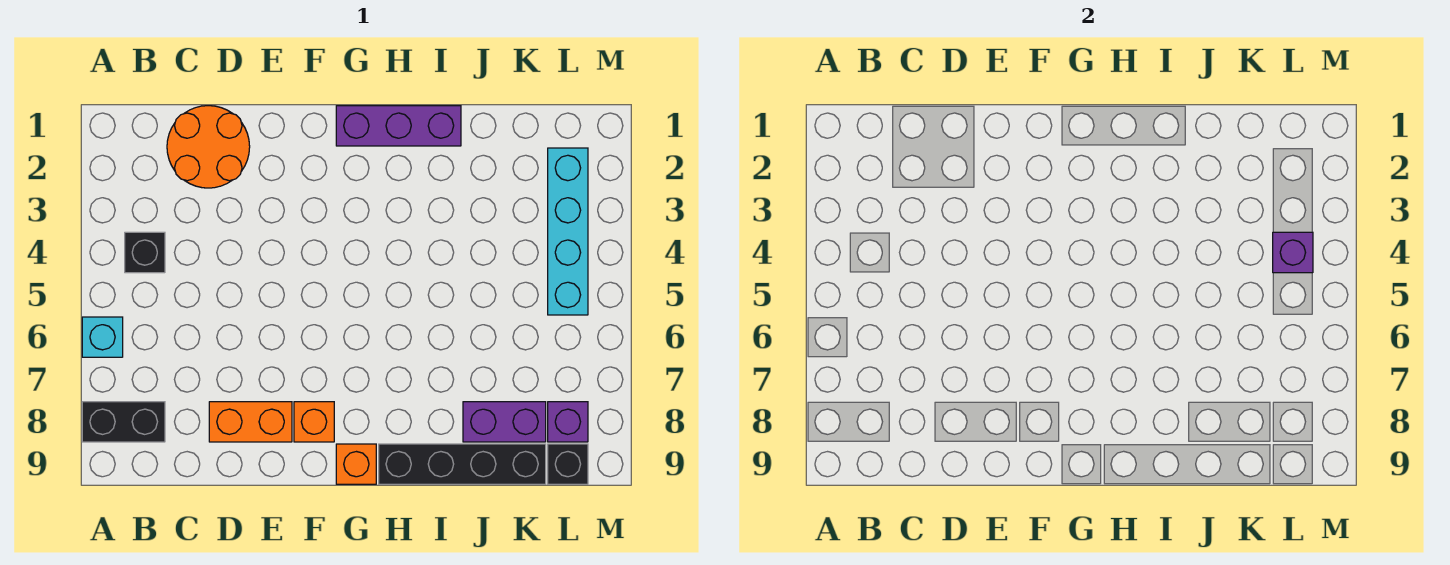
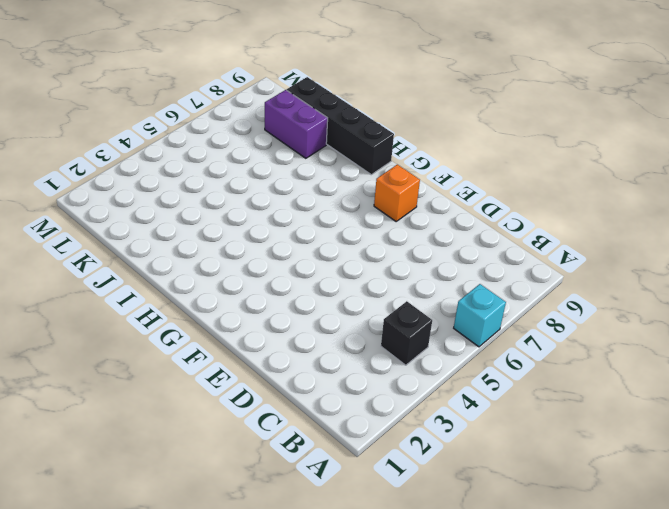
none -> black brick A8:B8 level 1
none -> orange round brick C1:D2 level 1
none -> orange brick D8:E8 level 1

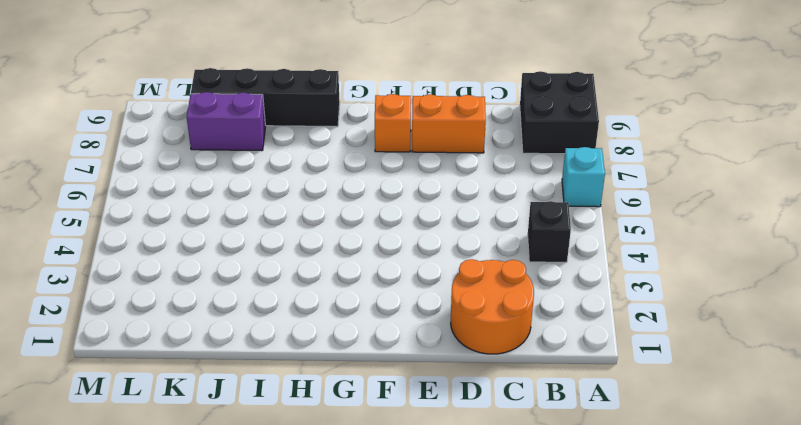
black brick A8:B9 level 1 -> black brick A8:B8 level 1
none -> purple brick G1:I1 level 1
none -> orange brick G9 level 1
none -> cyan brick L2:L5 level 1

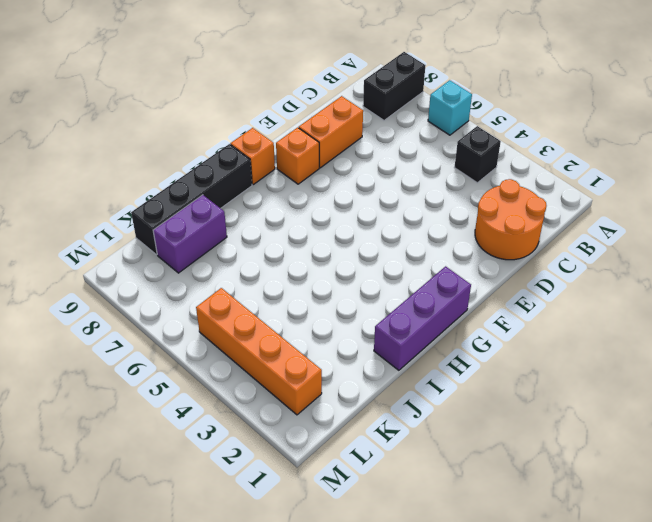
orange brick L2:L5 level 1 -> cyan brick L2:L5 level 1
none -> purple brick L8 level 1
none -> black brick L9 level 1
none -> purple brick L4 level 2

